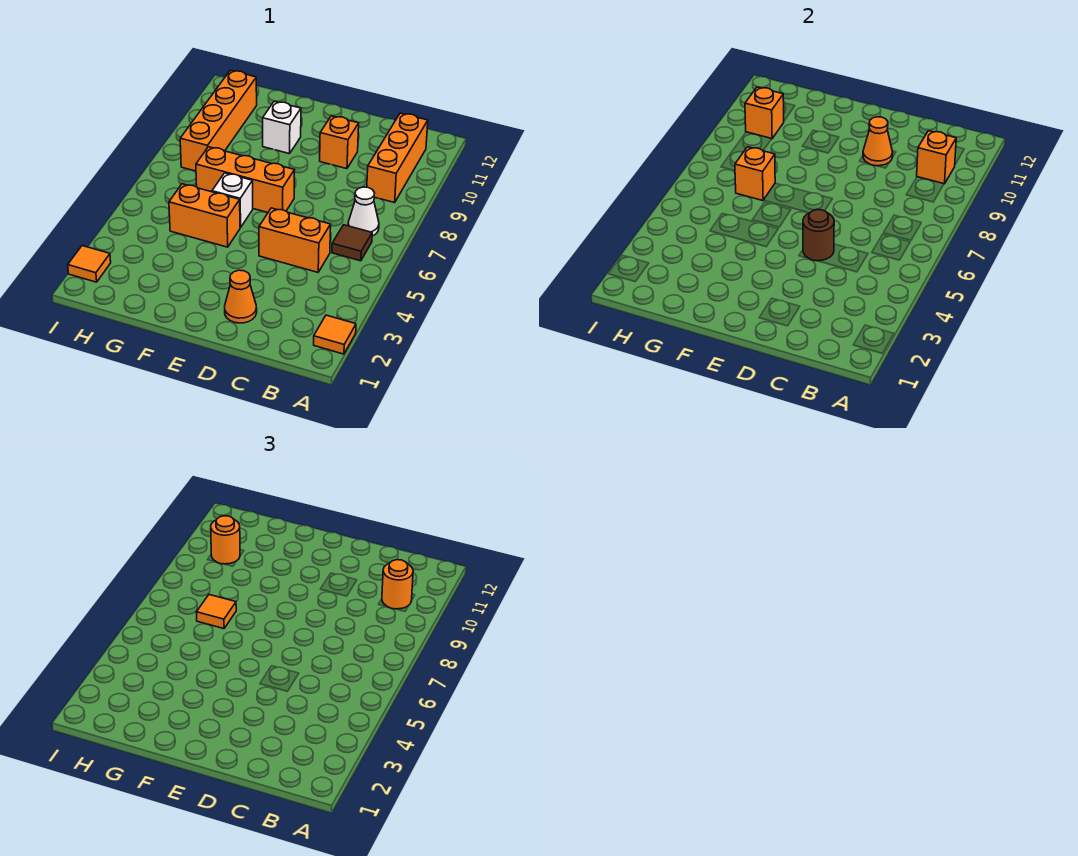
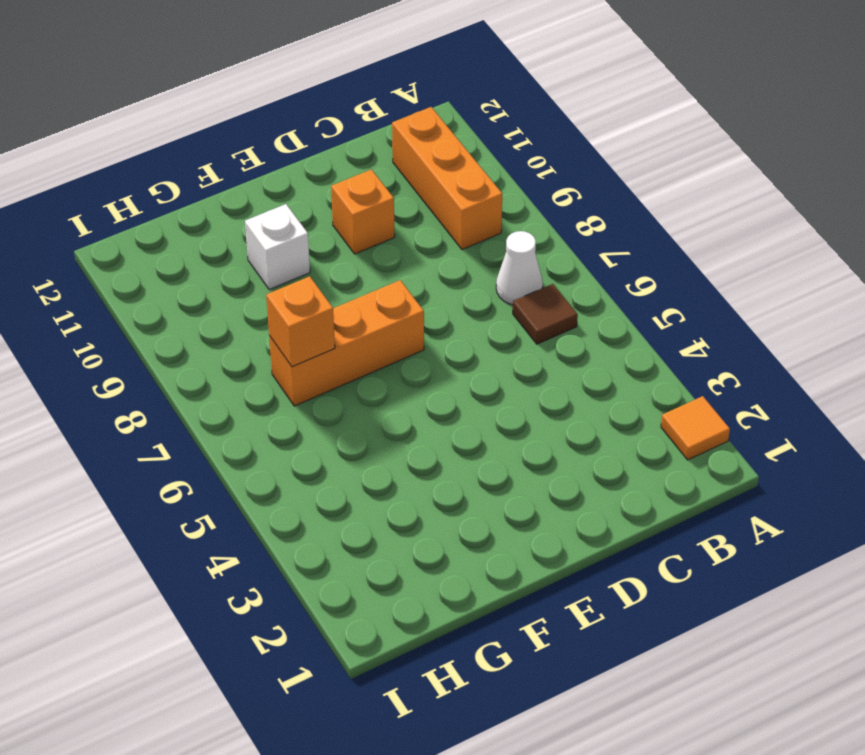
none -> orange brick C5:D5 level 1
none -> orange cone D2 level 1
none -> orange brick F5:G5 level 1

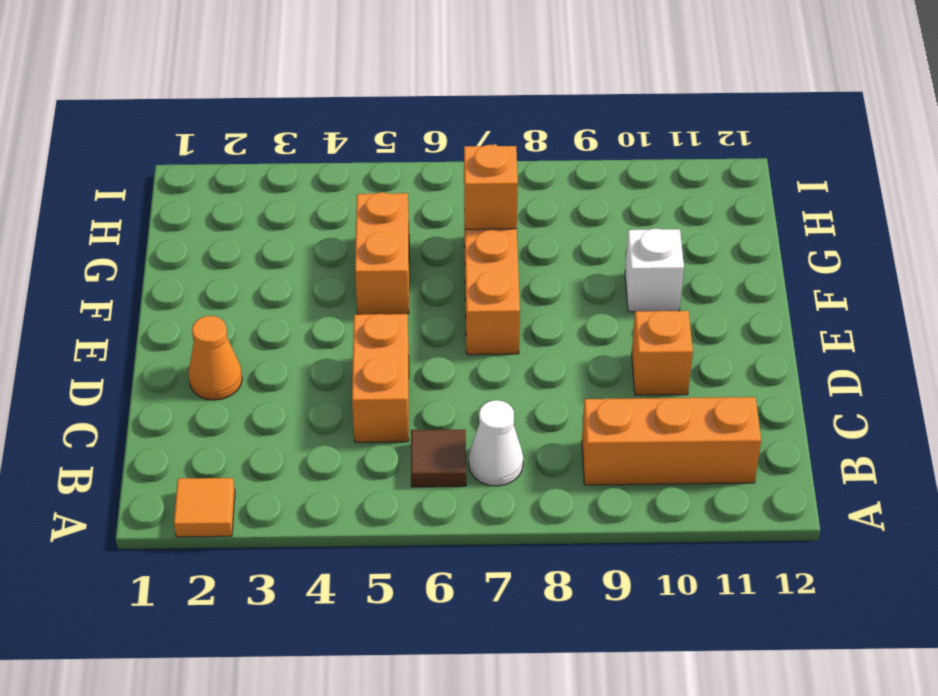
none -> white brick F6 level 1
none -> orange brick H8:H11 level 1
none -> orange tile I2 level 1

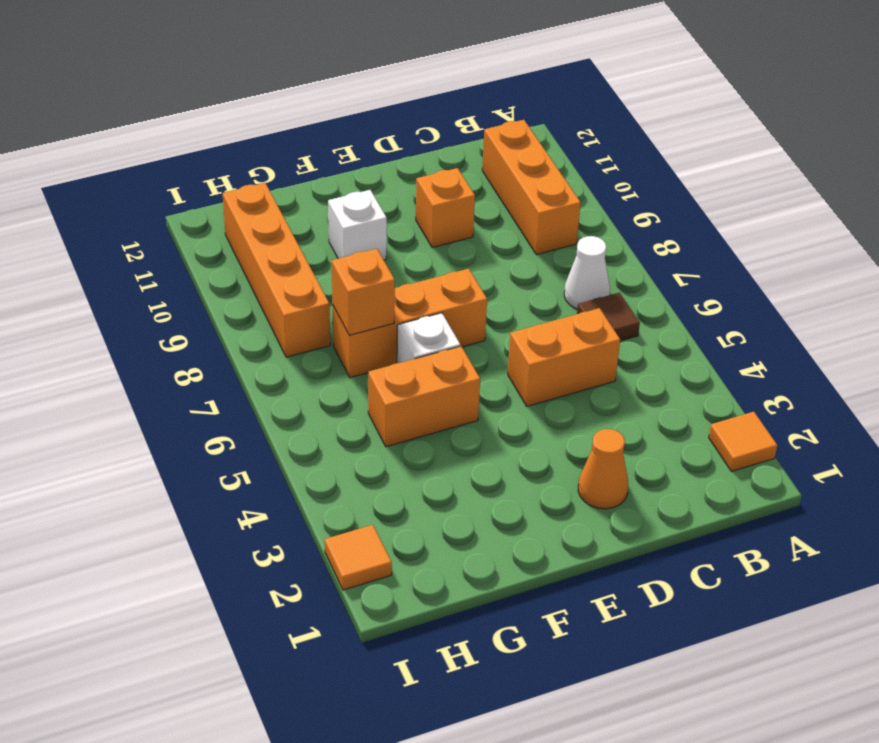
none -> orange brick B10 level 2
none -> brown round brick D5 level 2
none -> orange cone D10 level 2

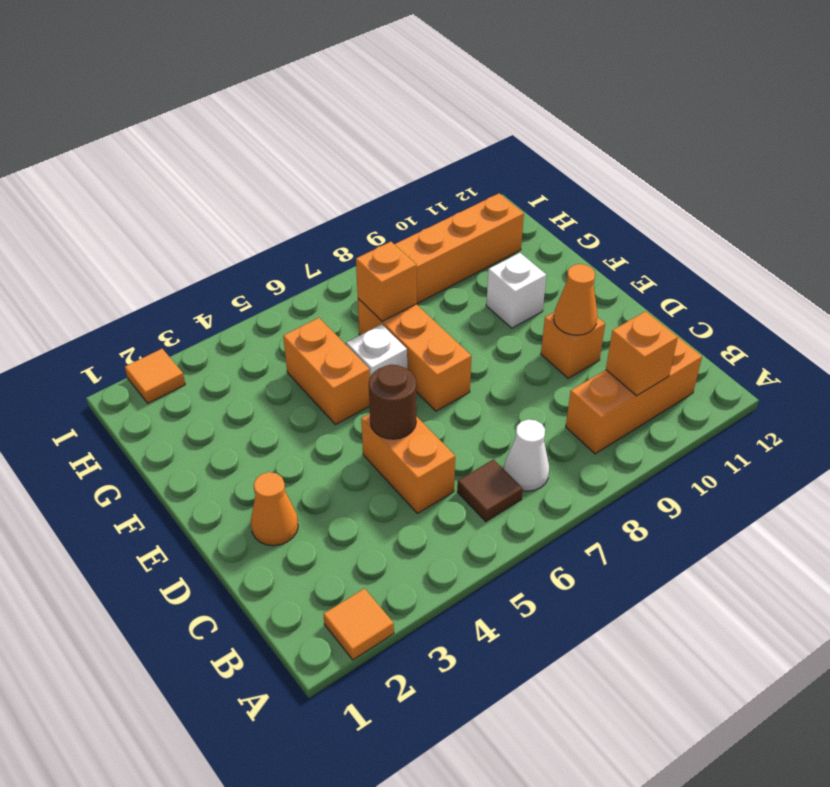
none -> orange brick H10 level 2
none -> orange round brick B10 level 3
none -> orange tile G7 level 3

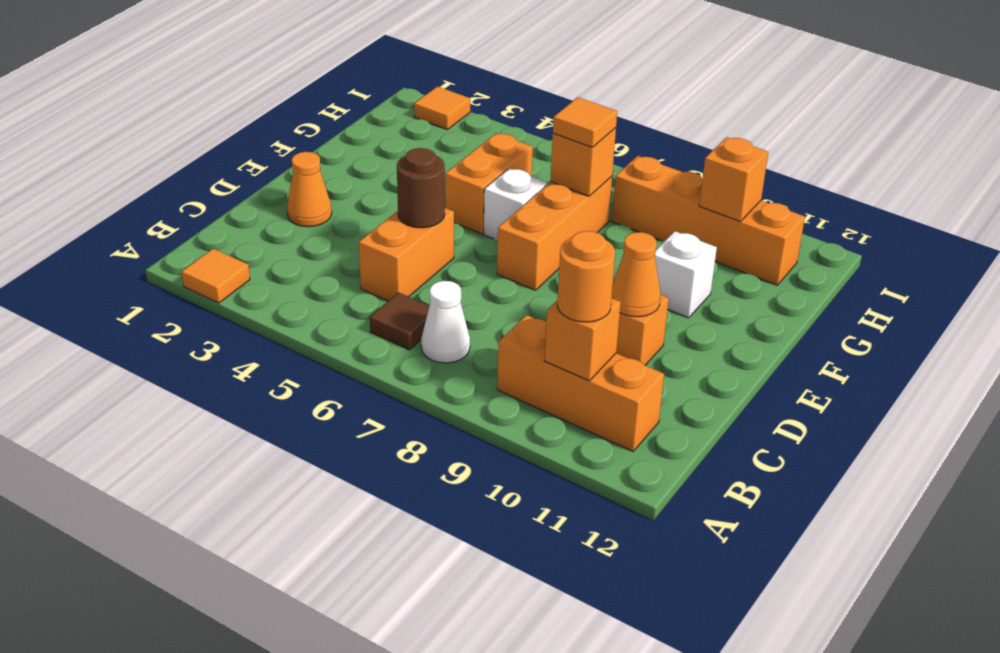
none -> orange round brick H10 level 3

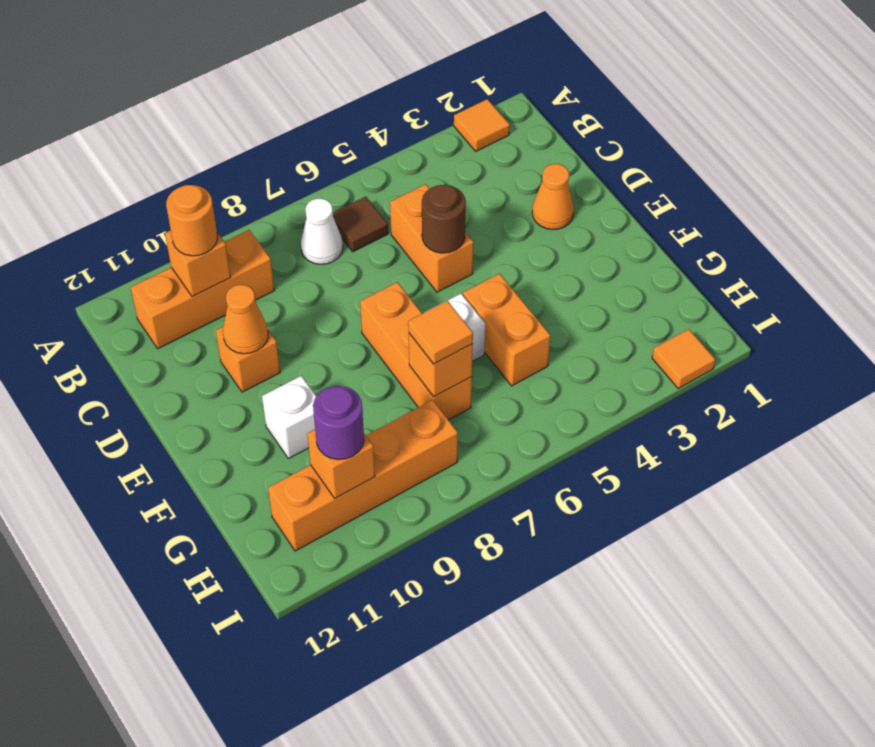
purple round brick H10 level 3 -> orange round brick H10 level 3

